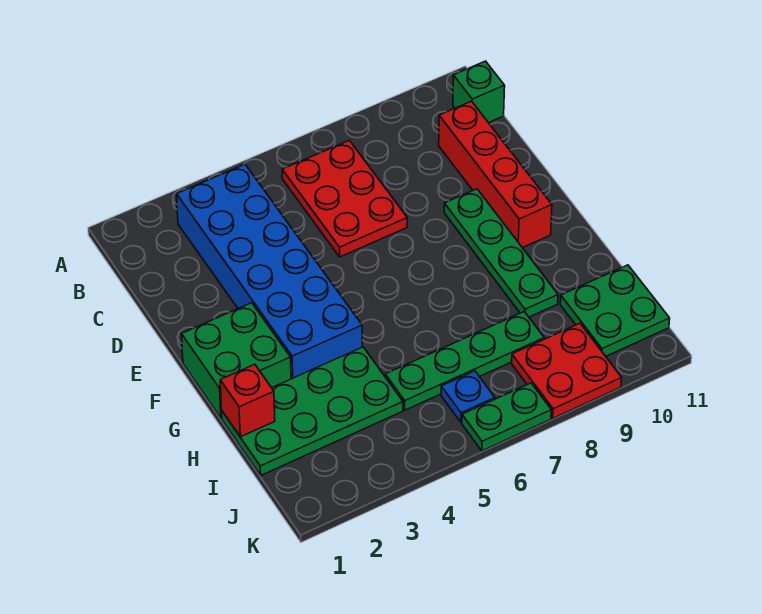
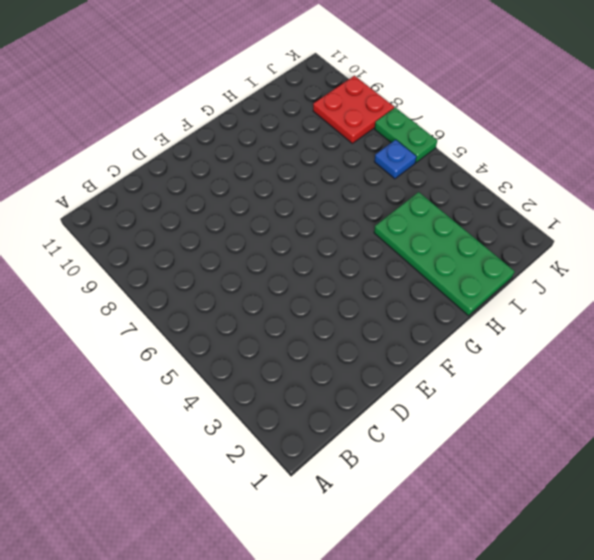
none -> blue brick B3:G4 level 1
none -> red plate B6:D7 level 1
none -> green brick B11 level 1

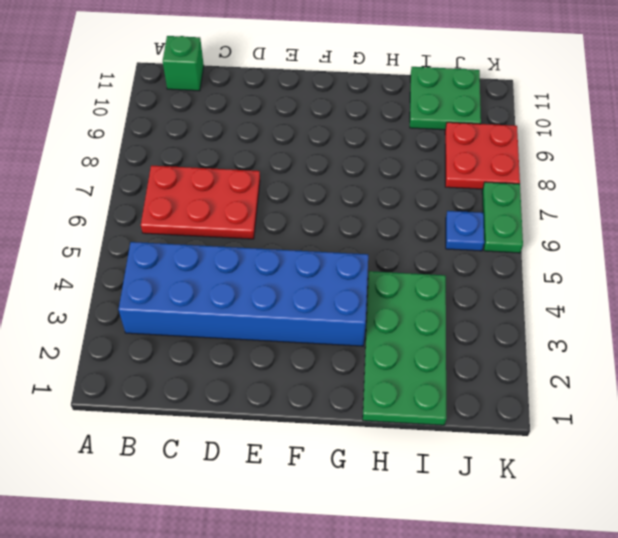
none -> red brick C10:F10 level 1
none -> green plate E9:H9 level 1
none -> green brick F1:G2 level 1

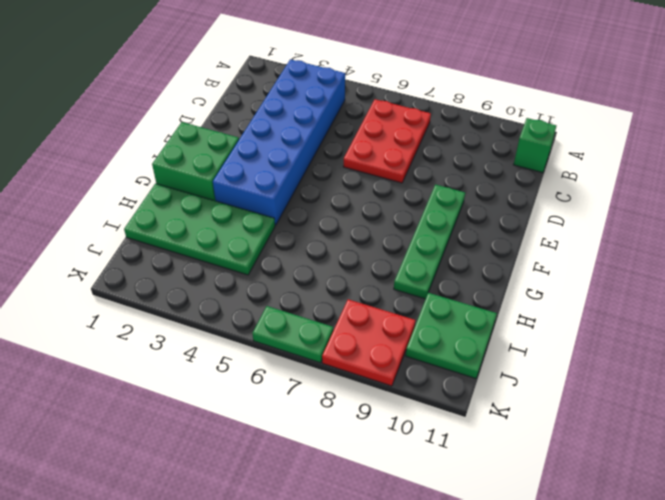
none -> red brick C10:F10 level 1
none -> green plate I5:I8 level 1
none -> blue plate J6 level 1

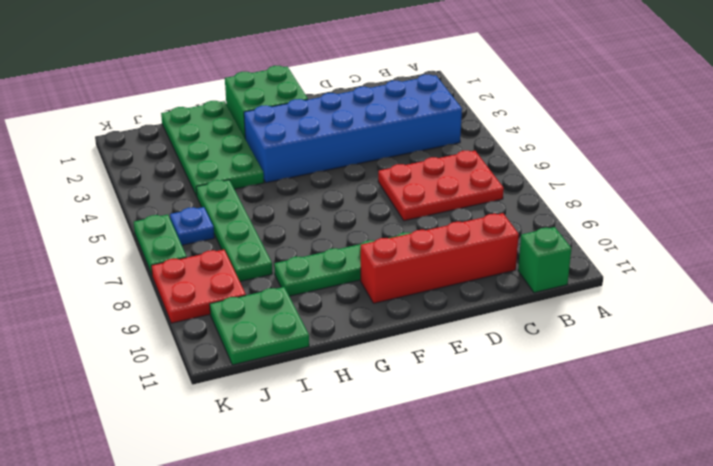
none -> red brick H1 level 2

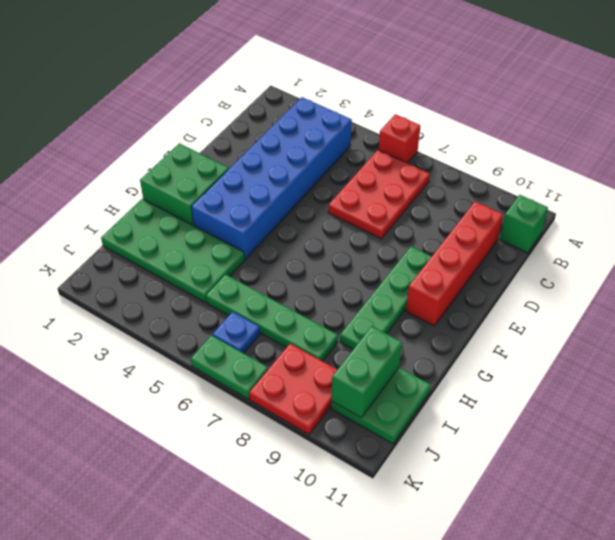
red brick A6 level 1 -> red brick H1 level 2
green brick I10:J10 level 2 -> none

